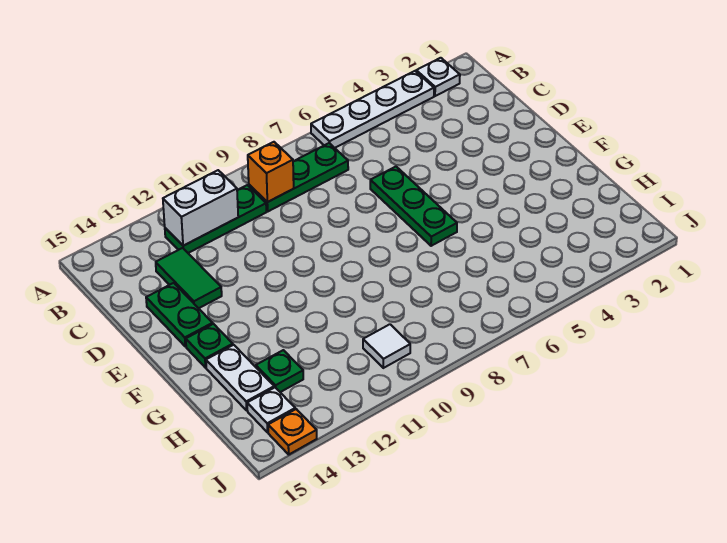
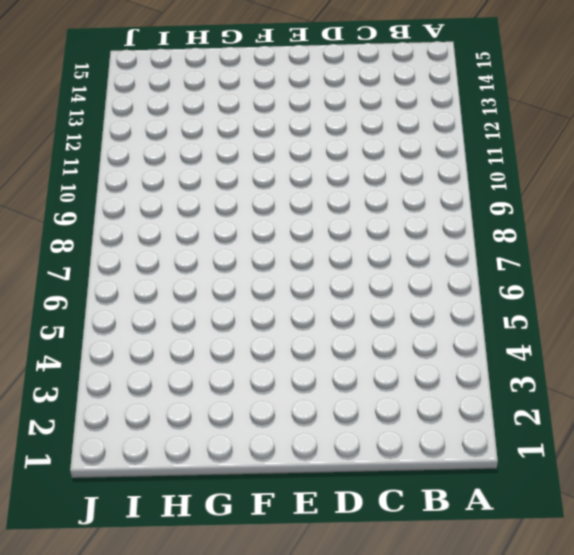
none -> white plate A2 level 1
none -> white plate A3:A6 level 1
none -> green plate B7:B9 level 1

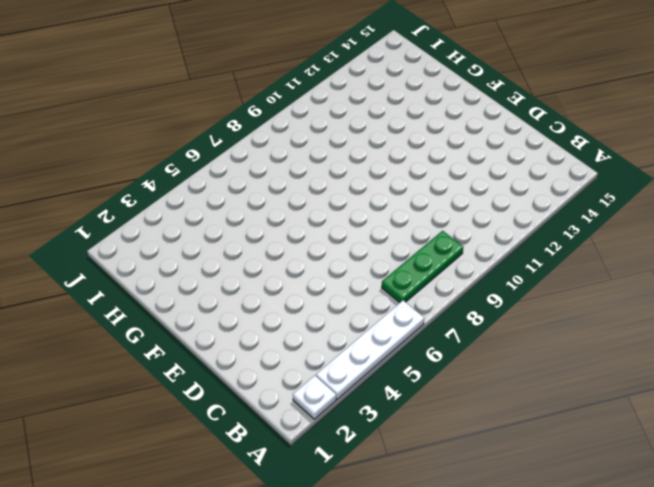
none -> green plate B10:B12 level 1
none -> green tile C13:D13 level 1
none -> green plate D6:F6 level 1

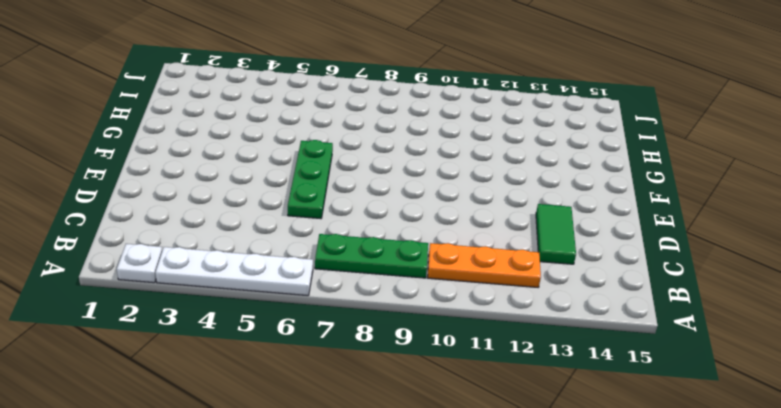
orange plate B10:B12 level 1 -> green plate B10:B12 level 1
none -> green plate D14:E14 level 1
none -> green plate F14 level 1
none -> white plate G14:H14 level 1

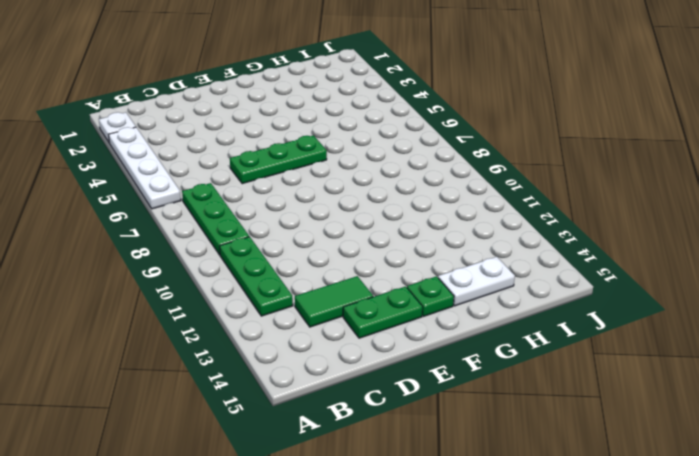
none -> green plate H13 level 1
none -> white tile I10 level 1
none -> white plate I14 level 1

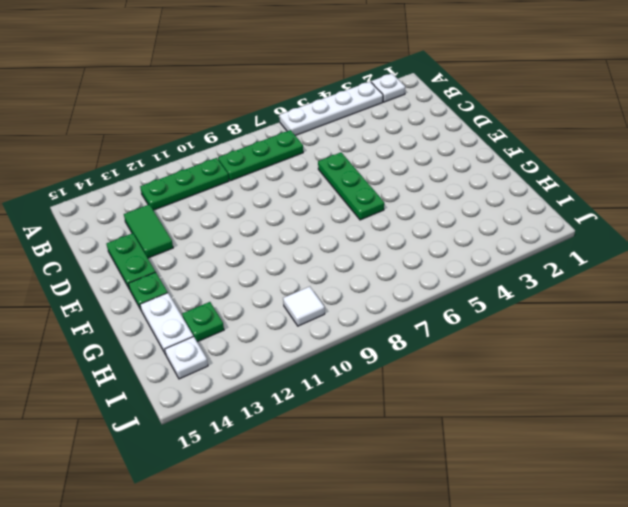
none -> orange plate J14 level 1
none -> orange brick B9 level 2
none -> white brick B11:B12 level 2

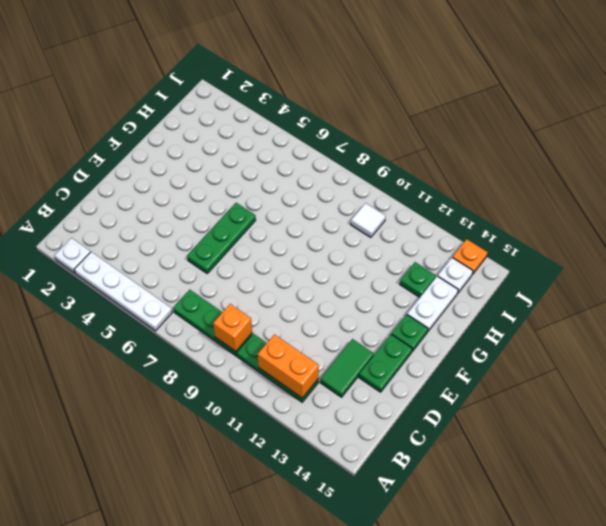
orange brick B11:B12 level 2 -> white brick B11:B12 level 2

